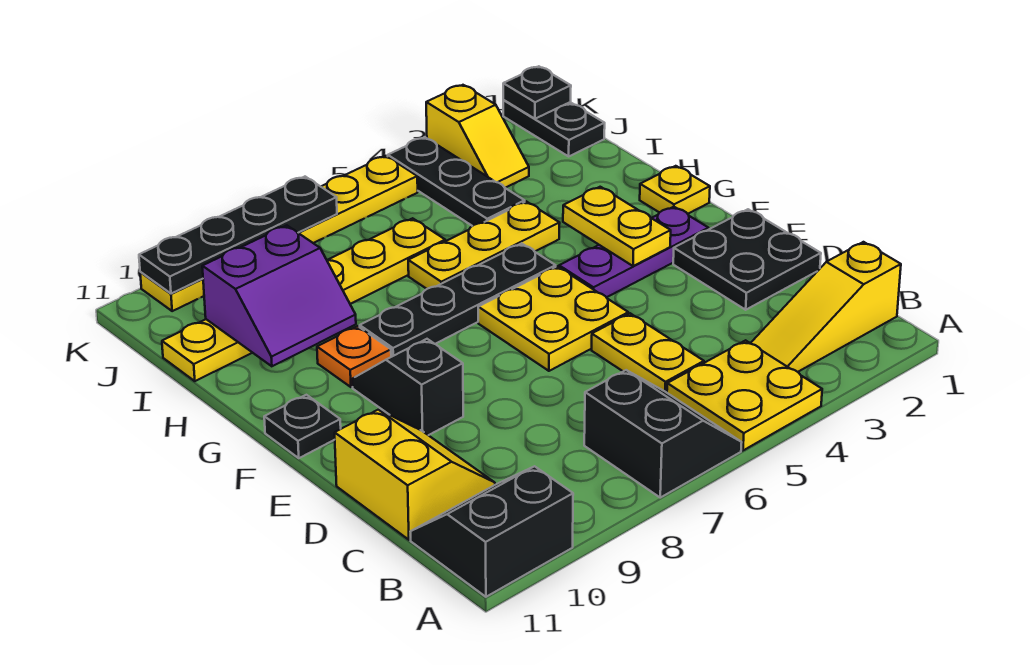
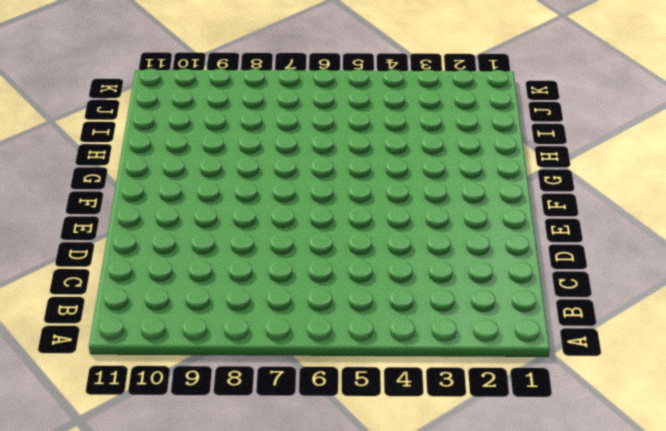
none -> yellow plate A4:B5 level 1
none -> black slope A6:B7 level 1 top 7
none -> black slope A10:B11 level 1 top A

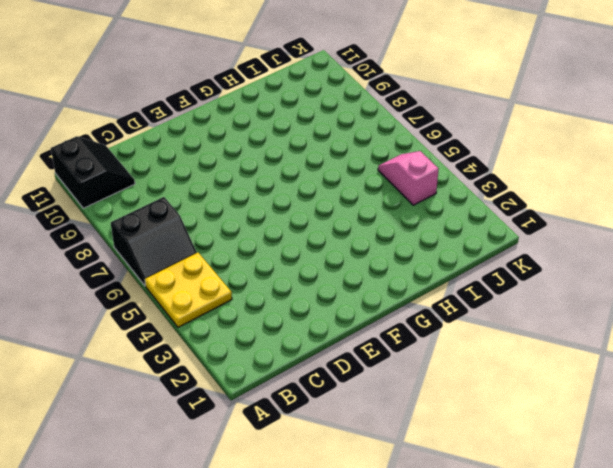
pink slope J4:J5 level 1 top 4 -> black plate I4:K4 level 1
none -> yellow slope B1:B3 level 1 top 1
none -> yellow plate C5:D5 level 1
none -> yellow slope C10:D11 level 1 top 11

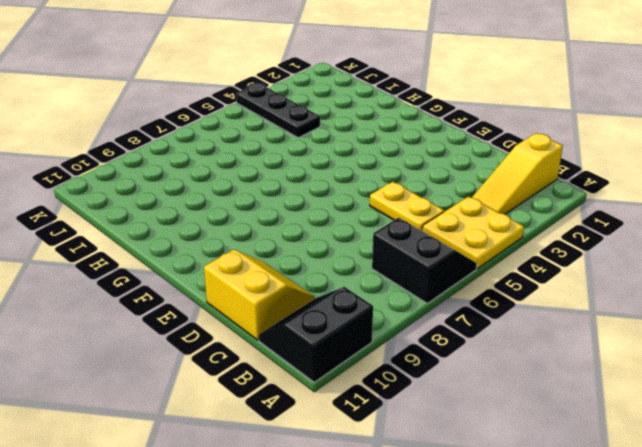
none -> black plate D1:E2 level 1
none -> yellow plate E5:F6 level 1
none -> black slope E9:F9 level 1 top E

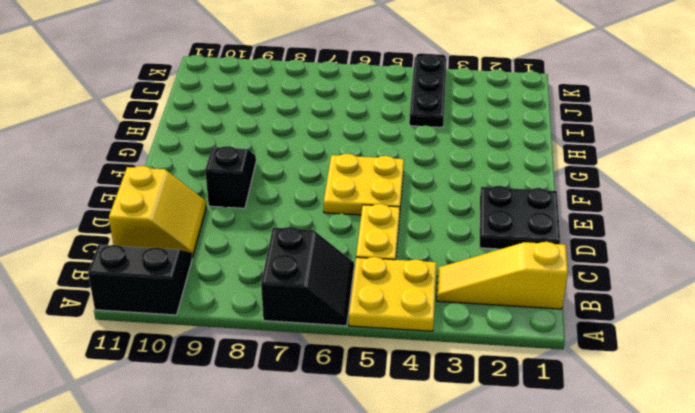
none -> purple plate F2:F4 level 1
none -> black plate F11 level 1
none -> yellow plate G1 level 1

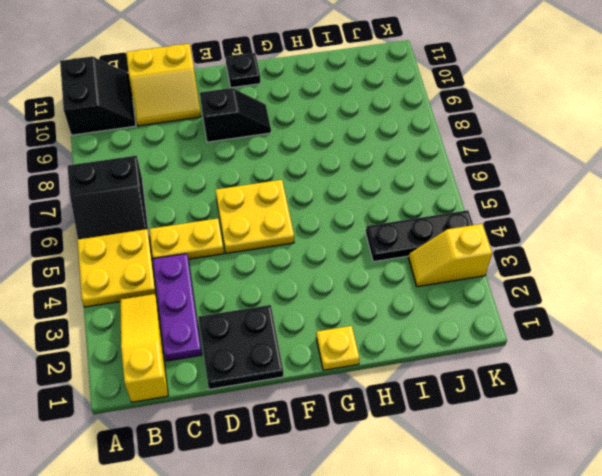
purple plate C2:C4 level 1 -> purple plate F2:F4 level 1
none -> black plate G5:G8 level 1
none -> orange plate G9 level 1
none -> yellow plate H4:H6 level 1

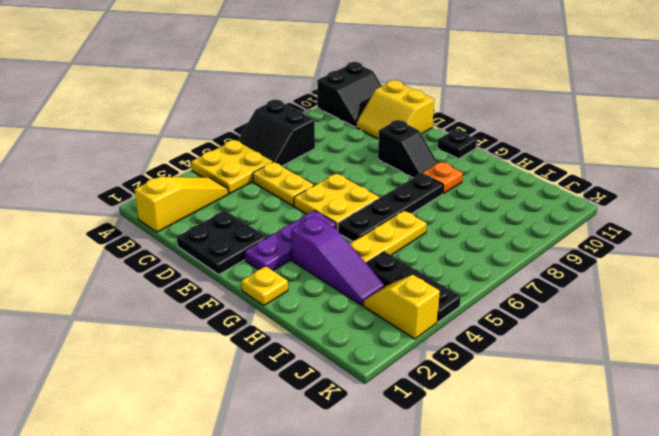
purple slope G3:I3 level 1 top G -> none
none -> yellow plate I6:I11 level 1
none -> black plate J1:K1 level 1
none -> yellow plate K5:K10 level 1

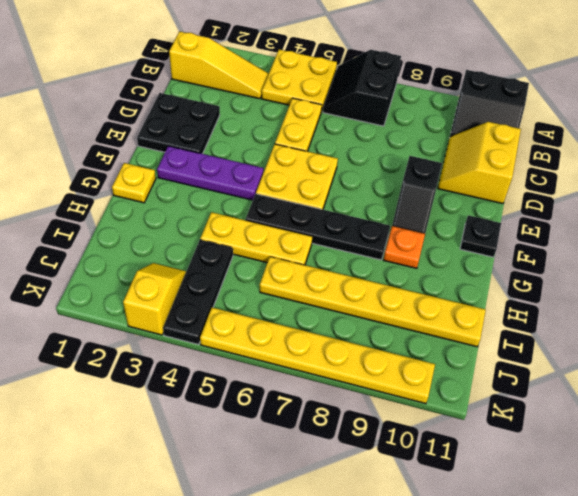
none -> black plate J1:K1 level 1
none -> yellow plate F3:G3 level 2
none -> purple slope H9:I10 level 2 top I

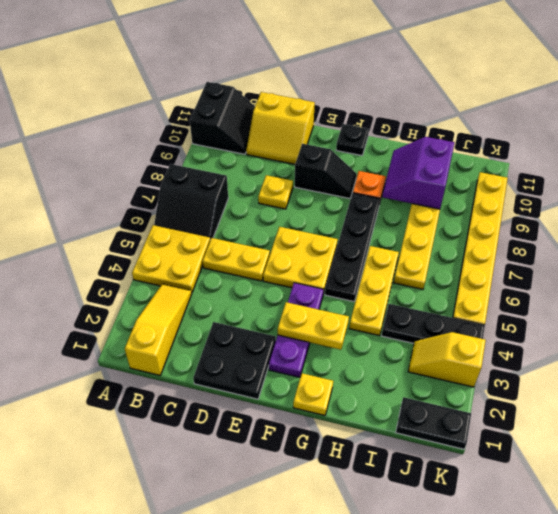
yellow plate D8 level 1 -> none
none -> black plate K1 level 2
none -> black plate K7:K10 level 2

